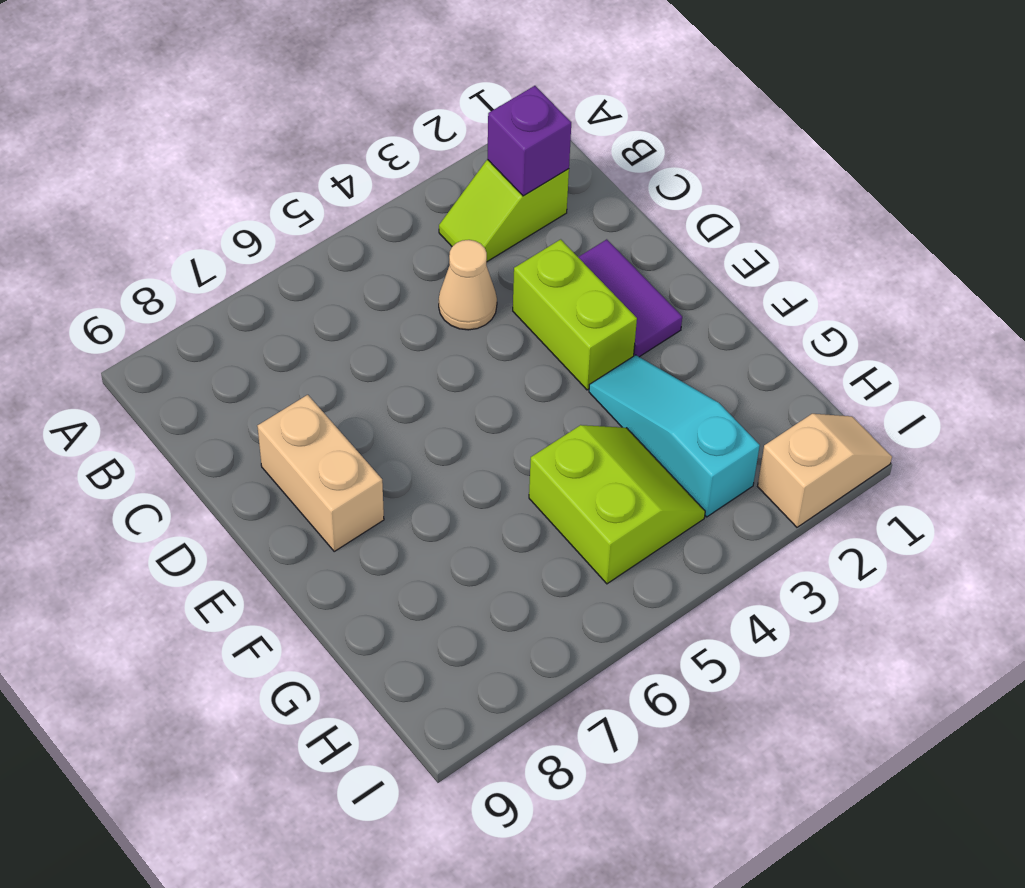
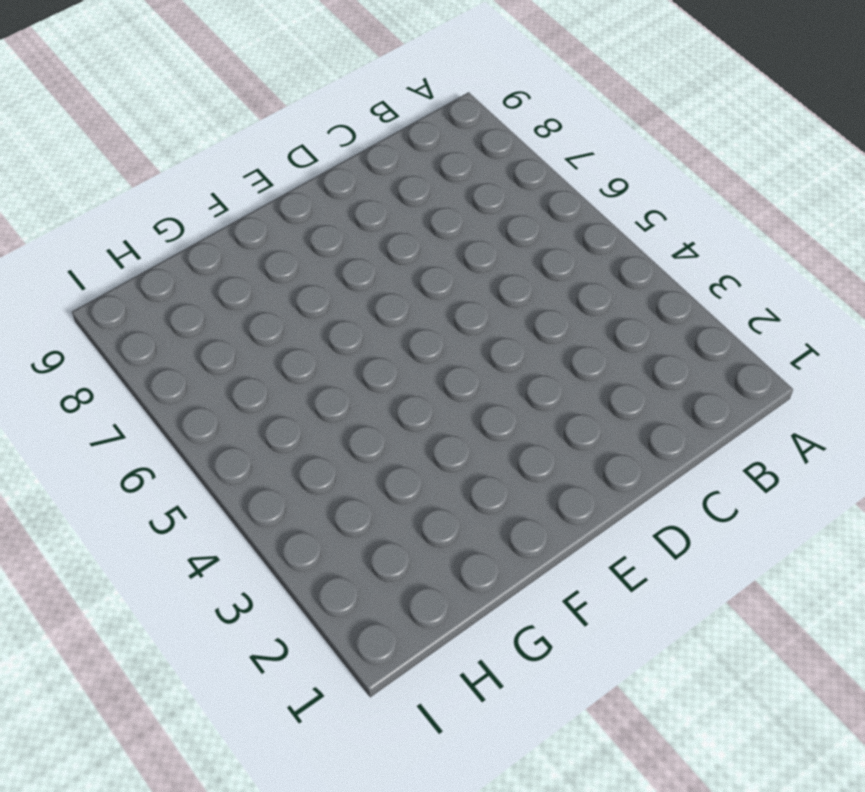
none -> lime slope B2:B3 level 1 top 2
none -> tan cone C4 level 1

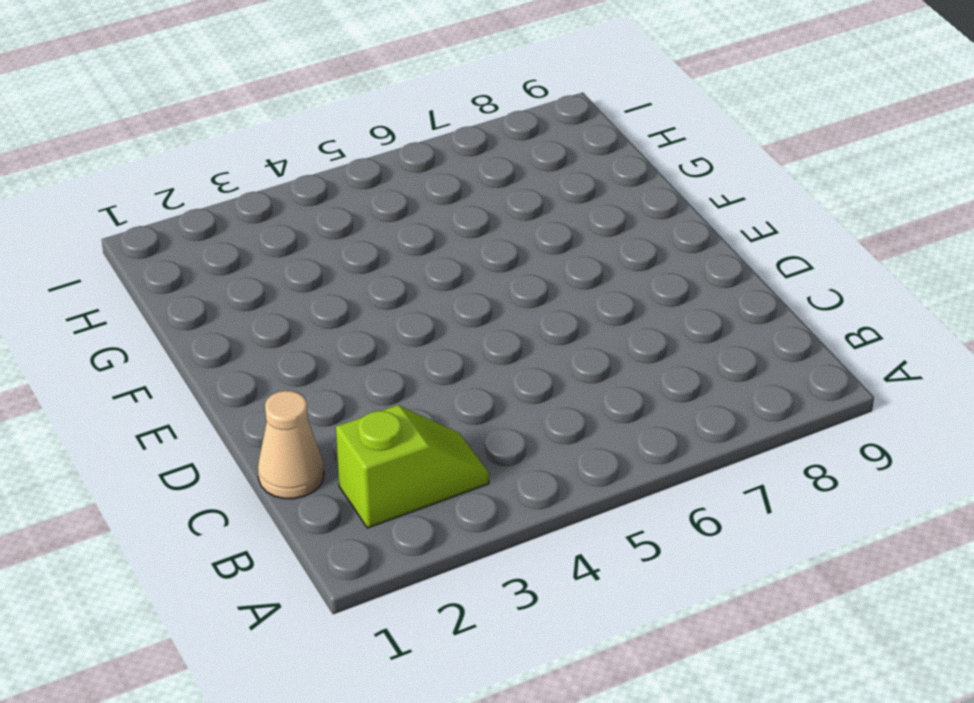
tan cone C1 level 1 -> tan cone C4 level 1
none -> purple tile D2:E2 level 1
none -> lime brick D3:E3 level 1

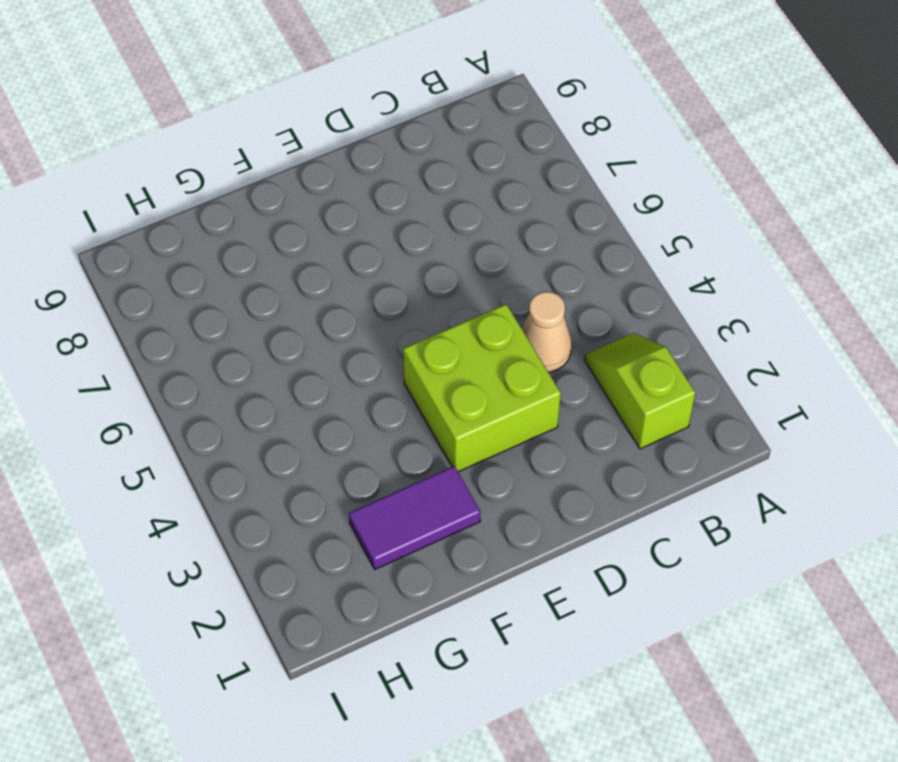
lime brick D3:E4 level 1 -> lime brick D3:E3 level 1
purple tile F2:G2 level 1 -> purple tile D2:E2 level 1
none -> tan brick D8:E8 level 1
none -> cyan slope F3:H3 level 1 top H

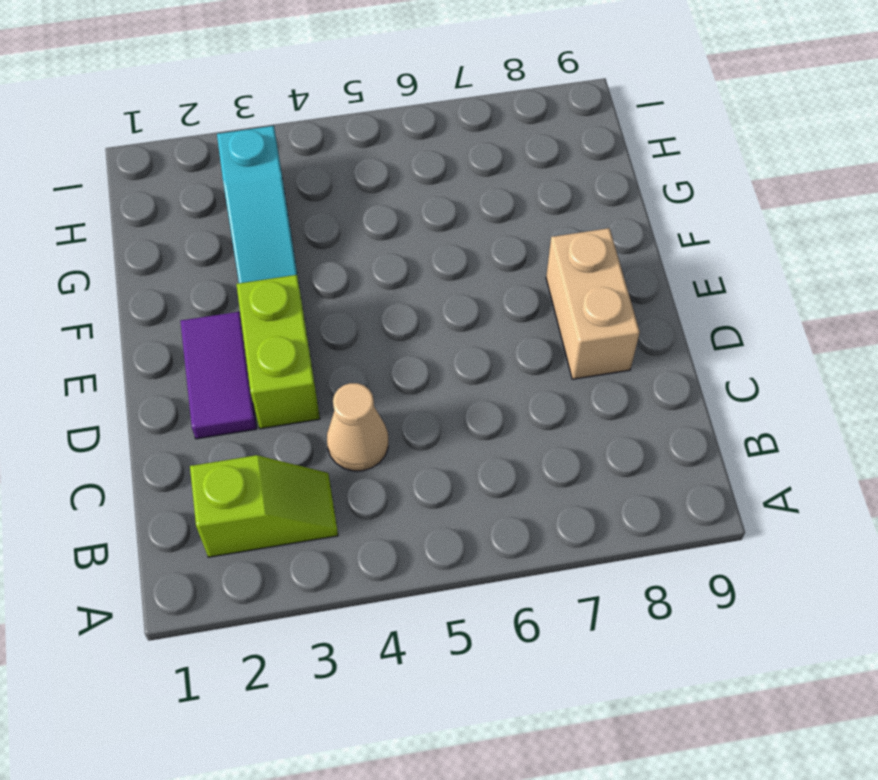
none -> lime slope G4:H5 level 1 top 5
none -> tan slope I1:I2 level 1 top 2

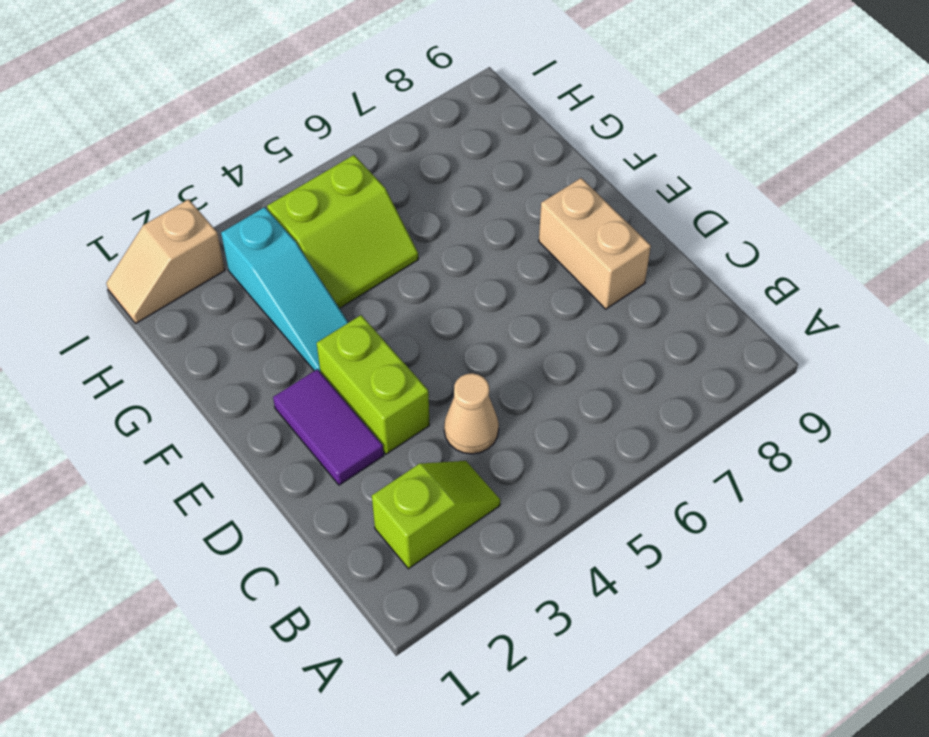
lime slope G4:H5 level 1 top H -> lime slope G4:H5 level 1 top 5
none -> purple brick B2 level 2

